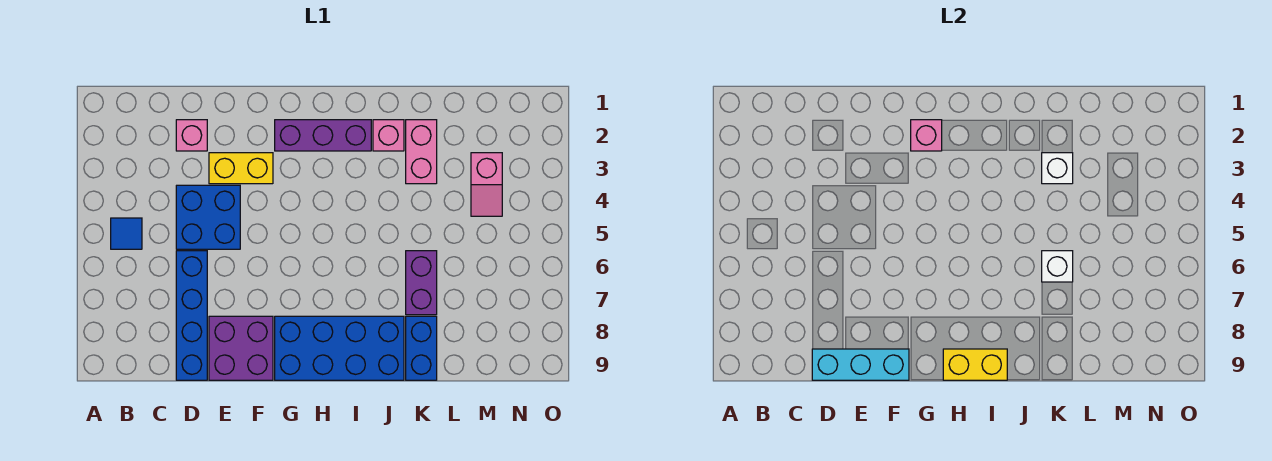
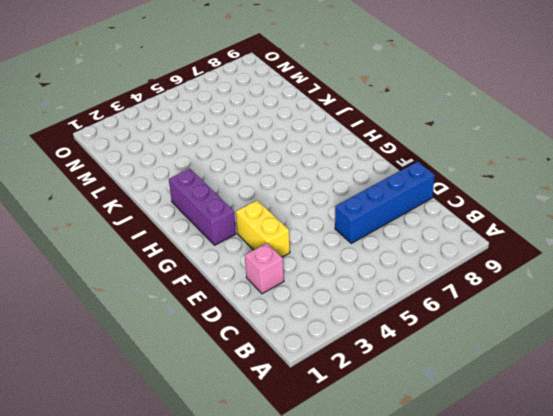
none -> blue tile B5 level 1
none -> blue brick D4:E5 level 1
none -> purple brick E8:F9 level 1

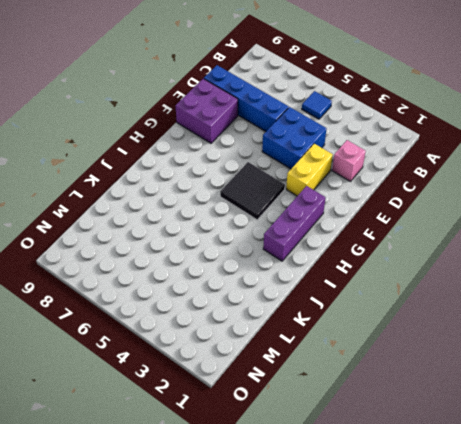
black tile G4:H5 level 1 -> none
none -> blue brick G8:J9 level 1
none -> pink brick J2 level 1
none -> pink brick K2:K3 level 1

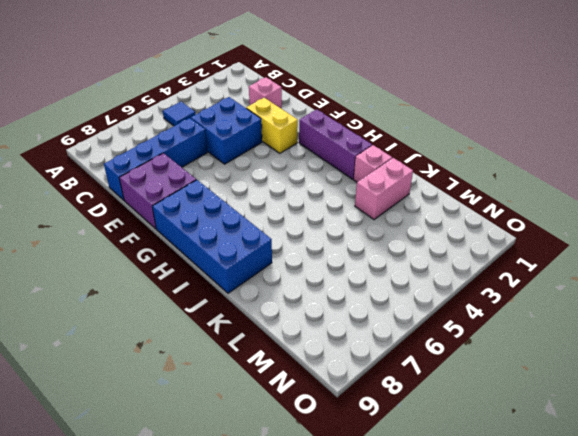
none -> purple brick K6:K7 level 1
none -> blue brick K8:K9 level 1
none -> pink slope M3:M4 level 1 top 3

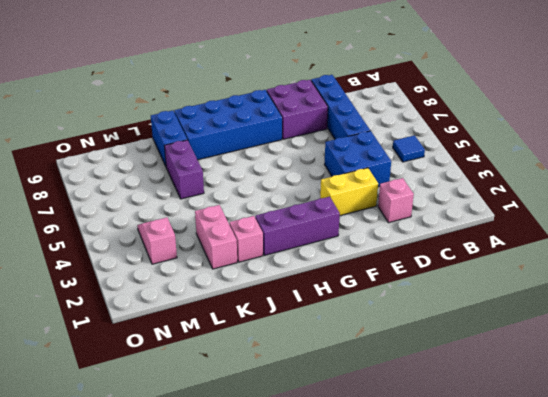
none -> cyan brick D9:F9 level 2
none -> pink brick G2 level 2
none -> yellow brick H9:I9 level 2

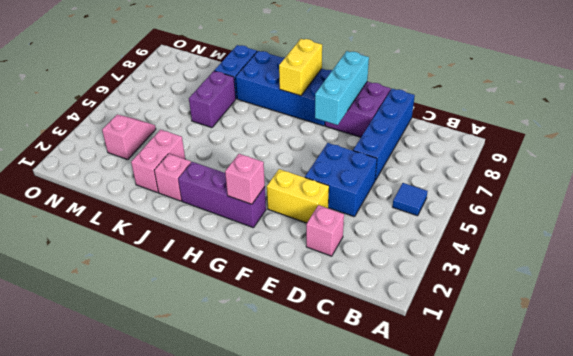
cyan brick F7:F9 level 2 -> cyan brick D9:F9 level 2
yellow brick H8:H9 level 2 -> yellow brick H9:I9 level 2
none -> white brick K3 level 2
none -> white brick K6 level 2

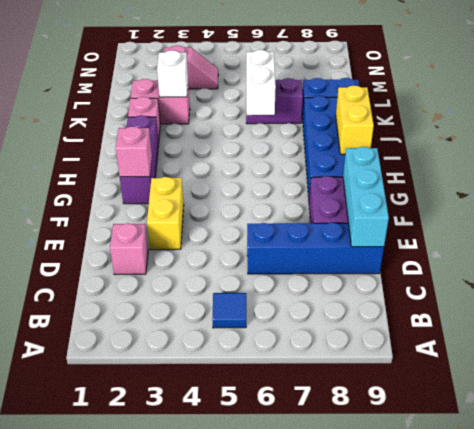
white brick J6:K6 level 2 -> white brick K6 level 2
none -> blue brick D4:E5 level 1

